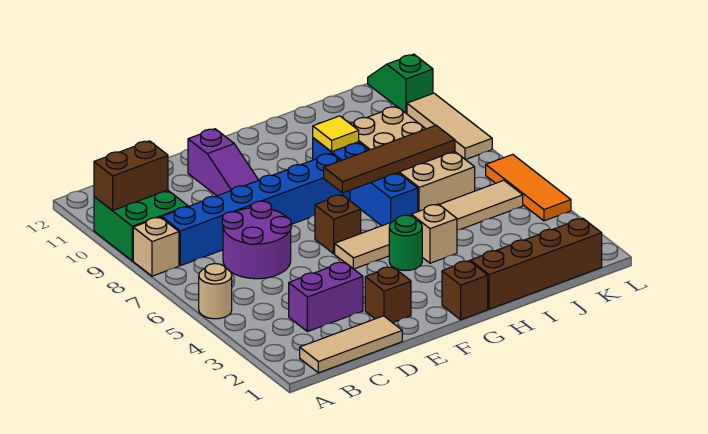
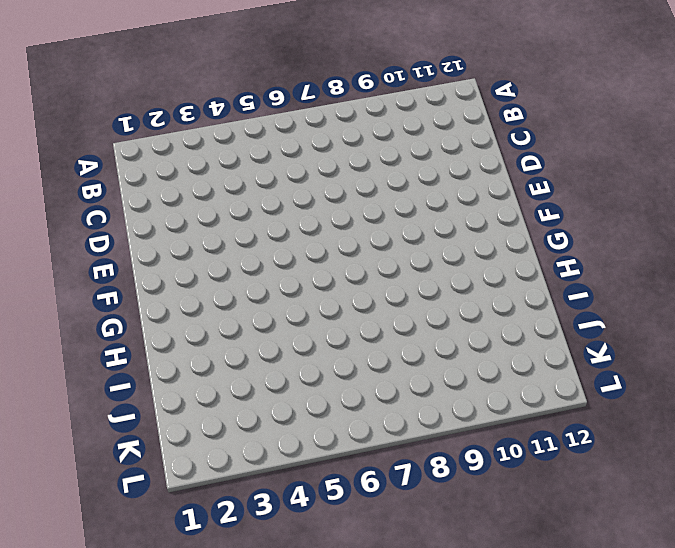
none -> tan round brick A5 level 1
none -> tan brick A8 level 1
none -> green brick A9:B10 level 1

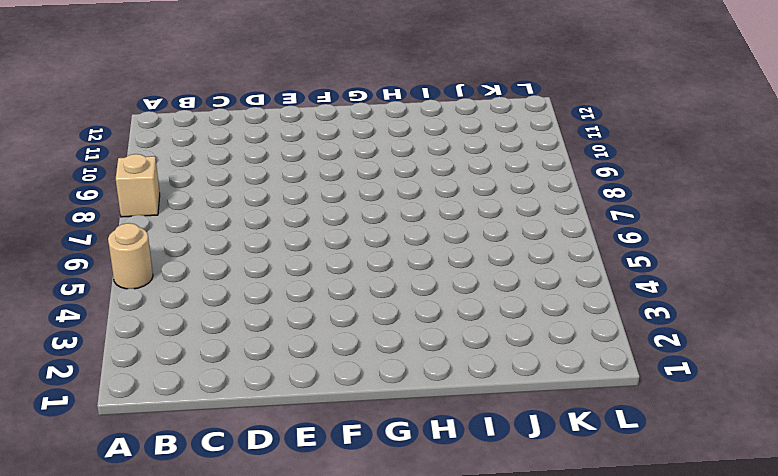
none -> green brick A9:B10 level 1
none -> tan tile B1:D1 level 1
none -> blue brick B8:G8 level 1

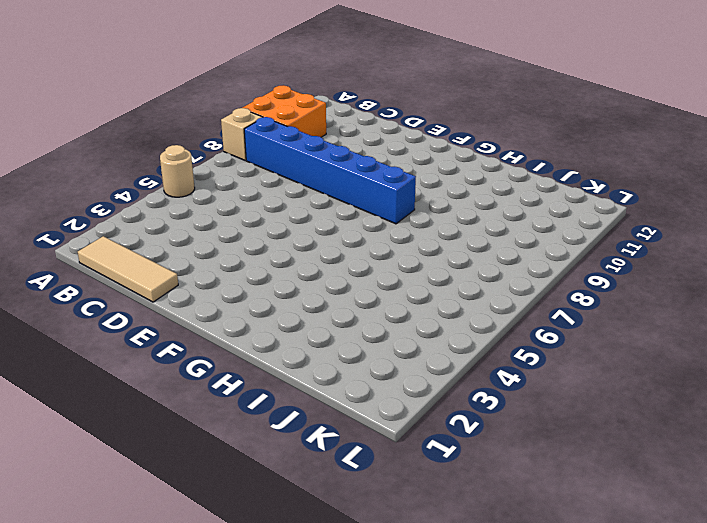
orange brick A9:B10 level 1 -> green brick A9:B10 level 1
none -> purple brick C3:D3 level 1
none -> purple round brick C6:D7 level 1
none -> brown brick E2 level 1

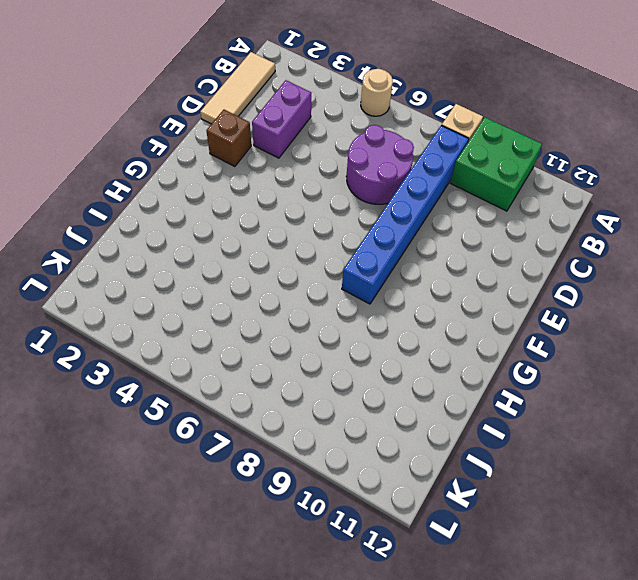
none -> purple slope E9:E11 level 1 top 11
none -> tan tile F5:K5 level 1
none -> brown brick F6 level 1

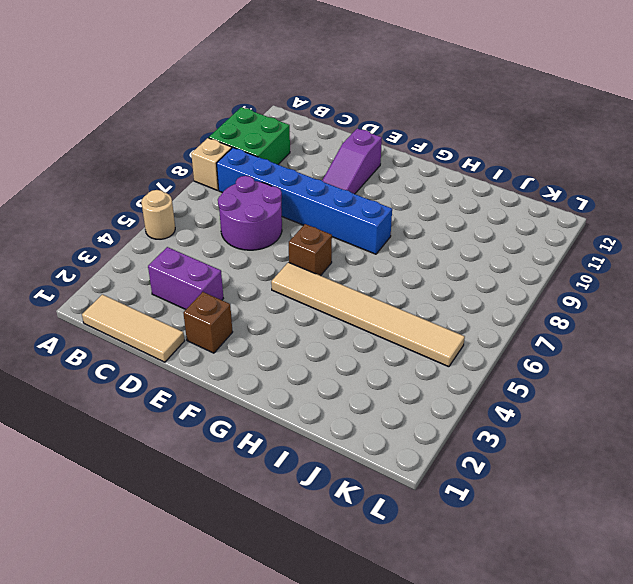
none -> brown brick G1 level 1
none -> green round brick G4 level 1
none -> brown brick H1:K1 level 1

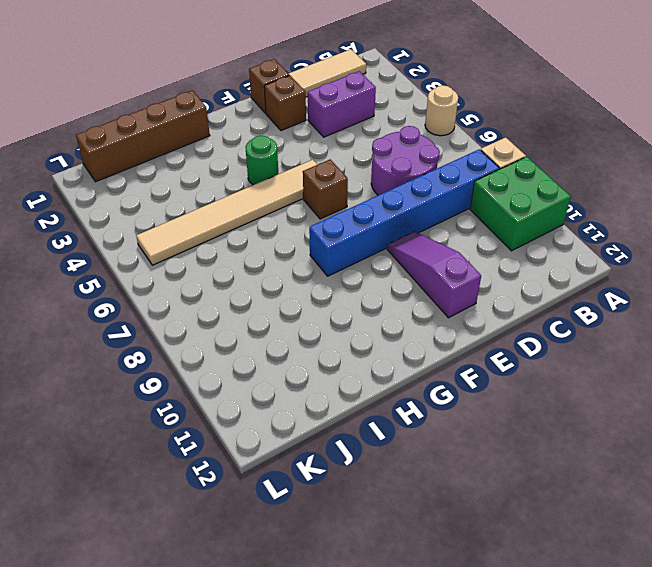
brown brick E1 level 1 -> brown brick G1 level 1
none -> tan brick H4 level 1
none -> blue brick H6:H9 level 1
none -> tan brick I6:J9 level 1

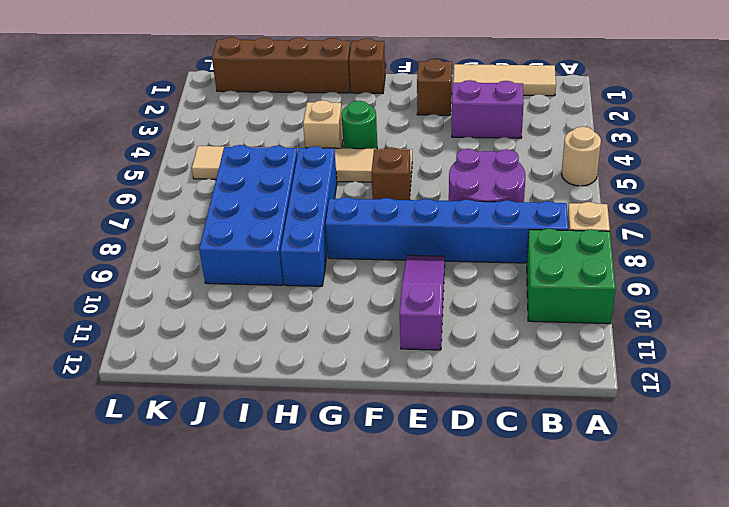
blue brick I6:J9 level 1 -> tan brick I6:J9 level 1
none -> orange tile L4:L6 level 1
none -> tan tile L8:L10 level 1
none -> green slope L11:L12 level 1 top 11

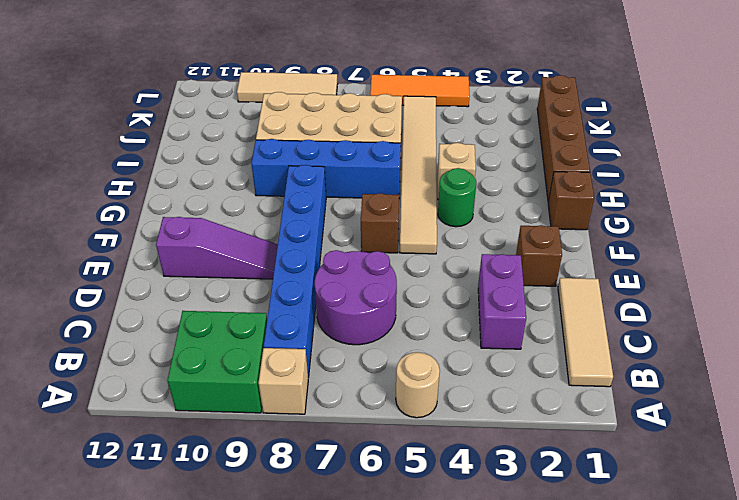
none -> green slope L11:L12 level 1 top 11
none -> brown brick A10:B10 level 2
none -> brown tile G7:J7 level 2

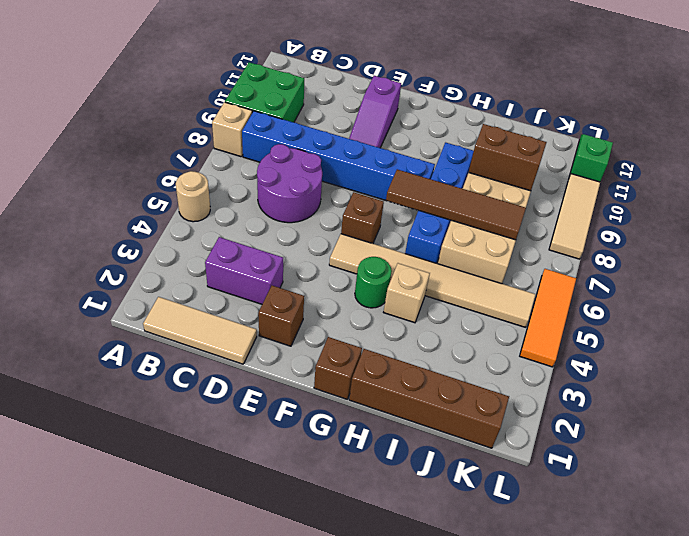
brown brick I9:J9 level 2 -> brown brick A10:B10 level 2
none -> yellow tile H9 level 2

